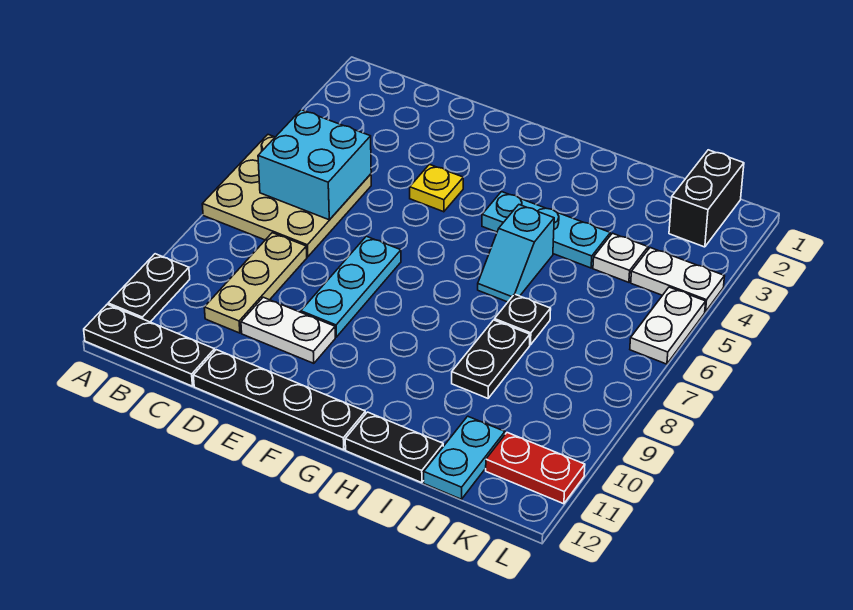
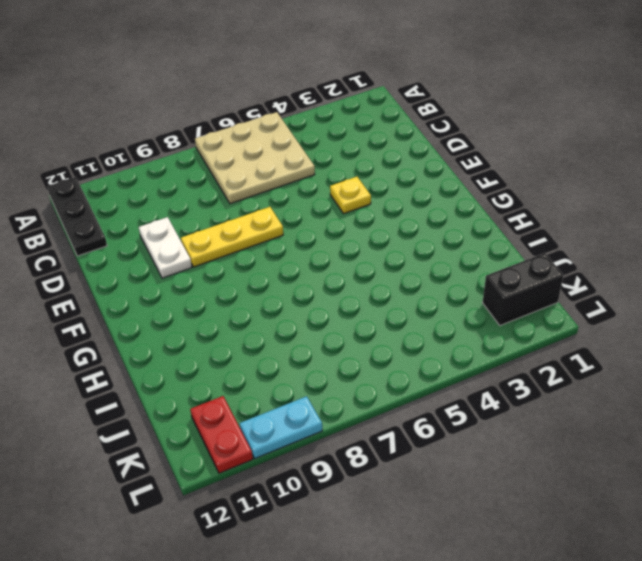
yellow plate E7:E9 level 1 -> cyan plate E7:E9 level 1
cyan plate L9:L10 level 1 -> cyan plate J11:J12 level 1
none -> black plate A10:A11 level 1
none -> tan plate C8:C10 level 1
none -> black plate D12:G12 level 1

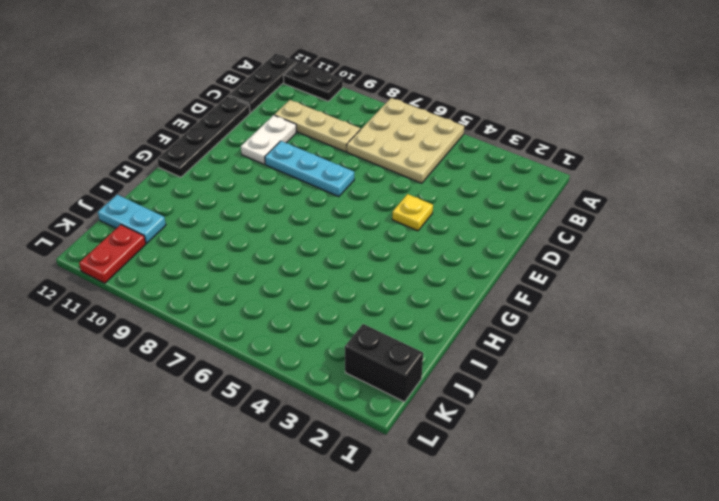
none -> cyan plate G4:I4 level 1
none -> cyan slope H5:H6 level 1 top 5
none -> black plate H12:I12 level 1

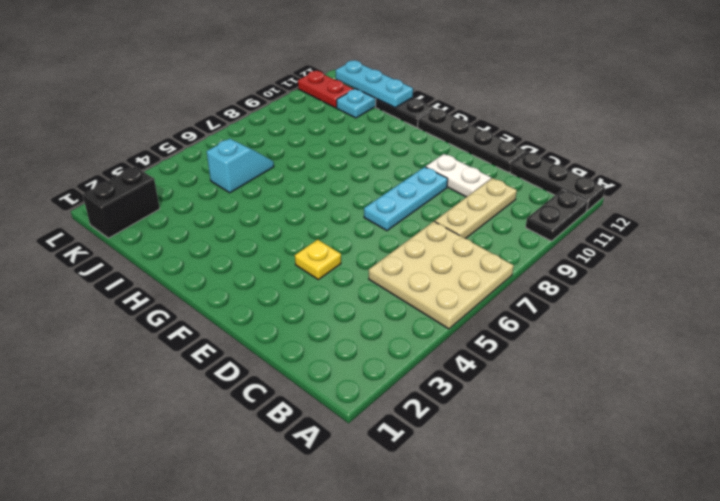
cyan plate I12:K12 level 2 -> cyan plate G4:I4 level 1
cyan slope J5:J6 level 1 top 5 -> cyan slope H5:H6 level 1 top 5
none -> black plate I7 level 1
none -> black plate I8:I9 level 1
none -> white plate J4 level 1

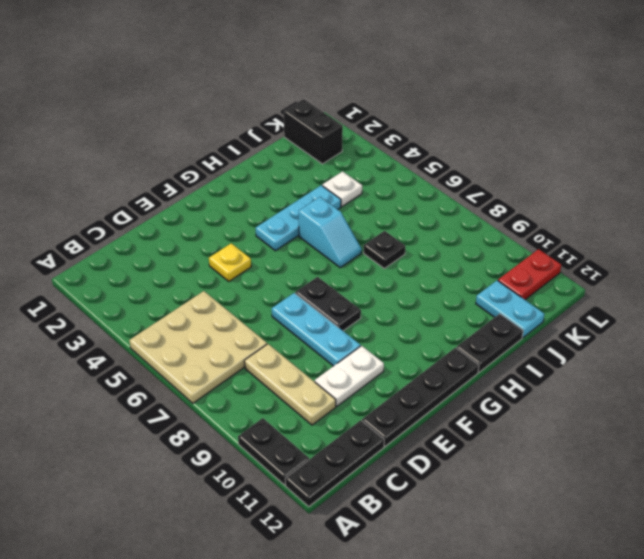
black plate F7:F8 level 1 -> black plate I8:I9 level 1
none -> white plate K4:L4 level 1
none -> white plate L5:L6 level 1
none -> cyan brick B5:C6 level 2

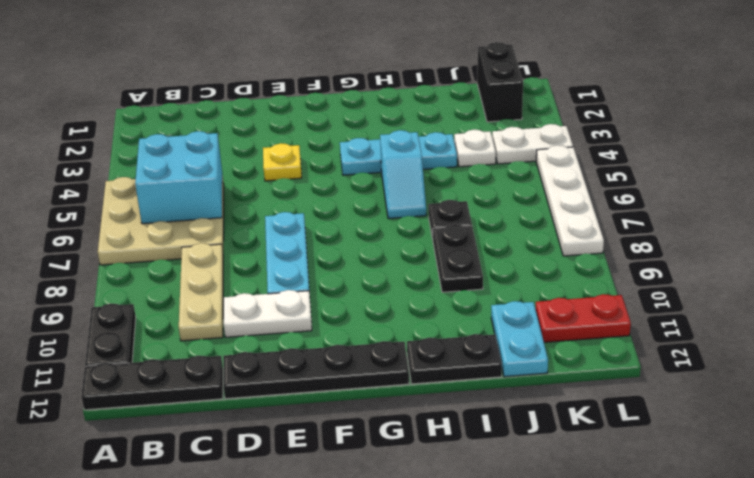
white plate L5:L8 level 1 -> white plate L5:L6 level 1

